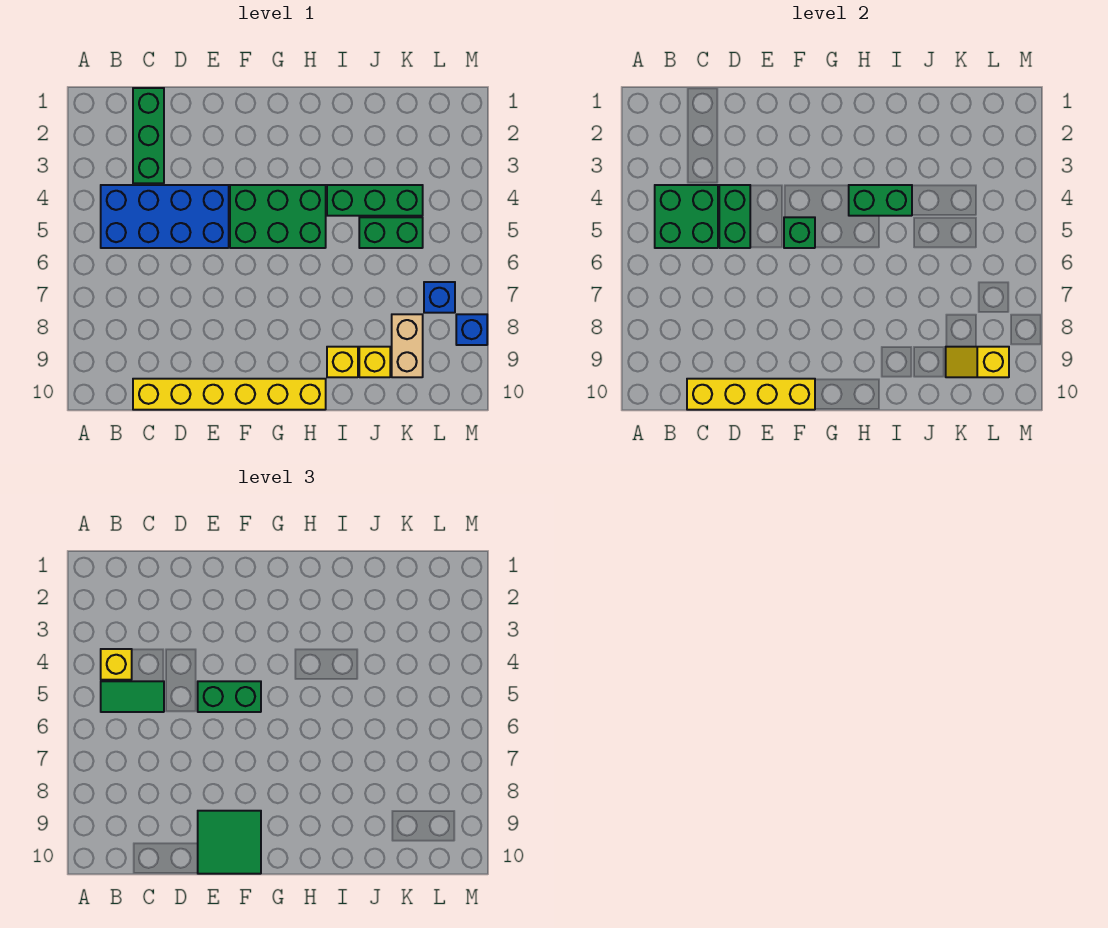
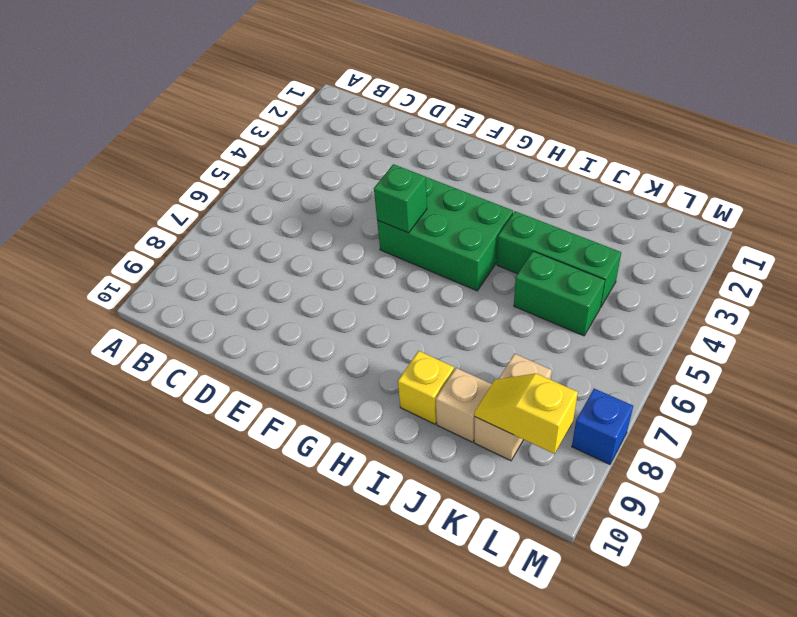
tan brick J9 level 1 -> yellow brick J9 level 1
none -> blue brick B4:E5 level 1
none -> green brick C1:C3 level 1
none -> yellow brick C10:H10 level 1

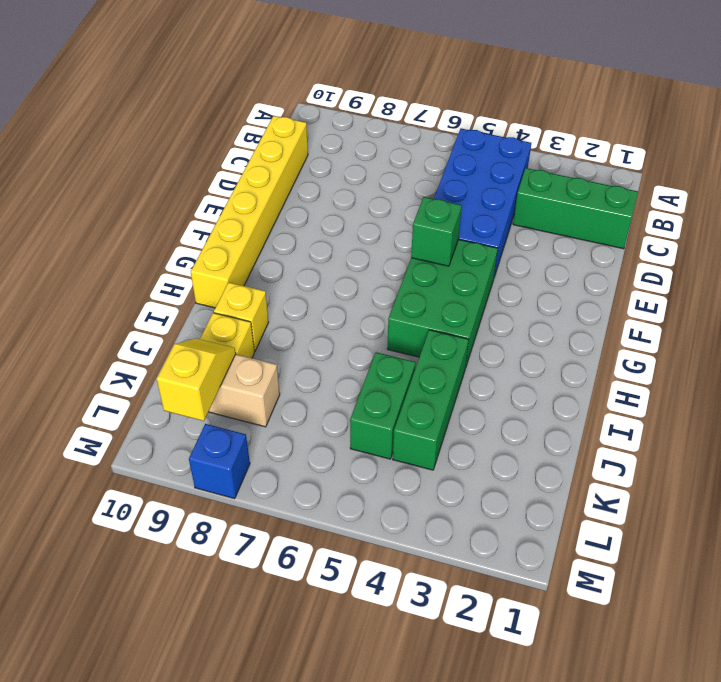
none -> blue brick L7 level 1
none -> green brick B4:C5 level 2
none -> yellow brick C10:F10 level 2

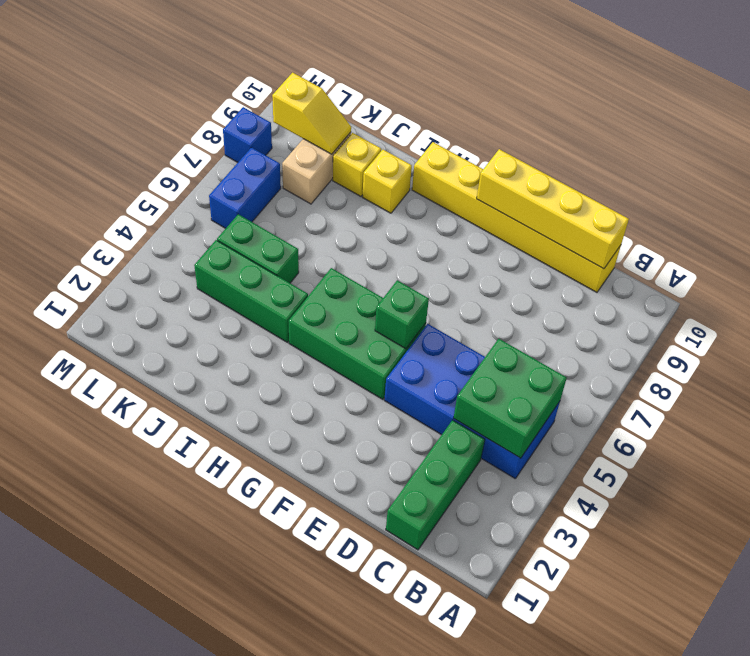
blue brick L6:L7 level 1 -> blue brick L7 level 1
none -> green brick D4:D5 level 2
none -> green brick H4:I4 level 2
none -> yellow brick B4 level 3

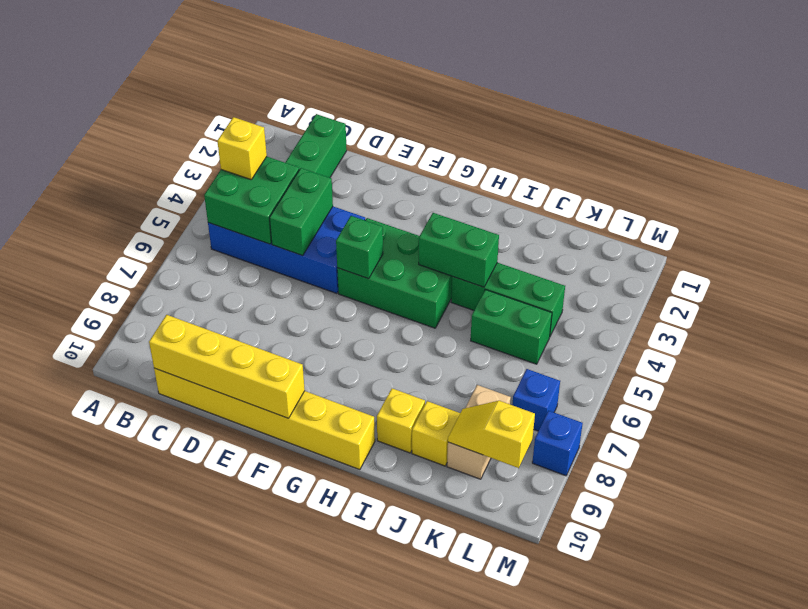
none -> green tile B5:C5 level 3
none -> green brick E5:F5 level 3
none -> green tile E9:F10 level 3

